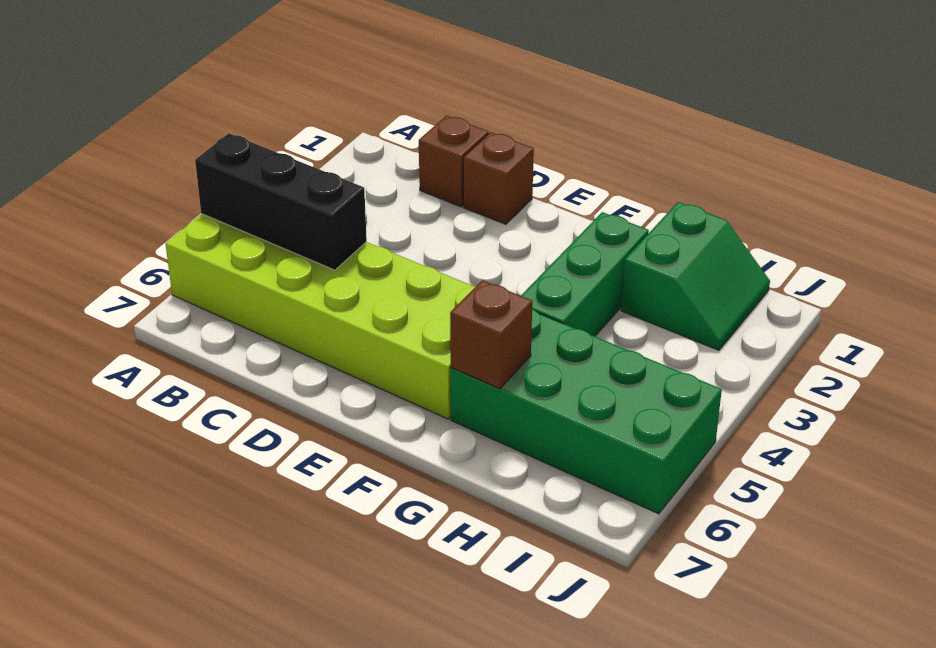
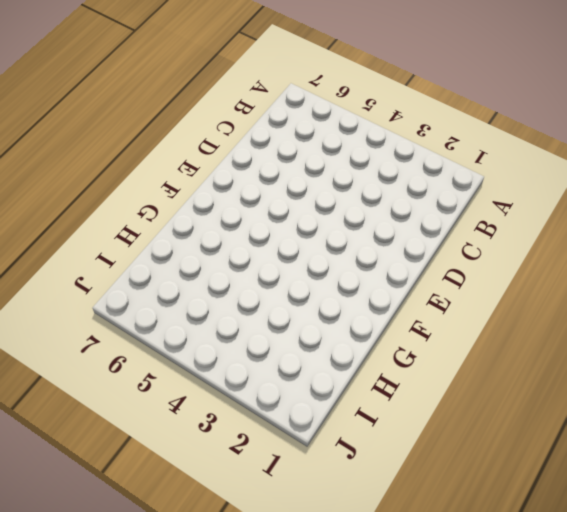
none -> lime brick A5:F6 level 1
none -> brown brick C1 level 1

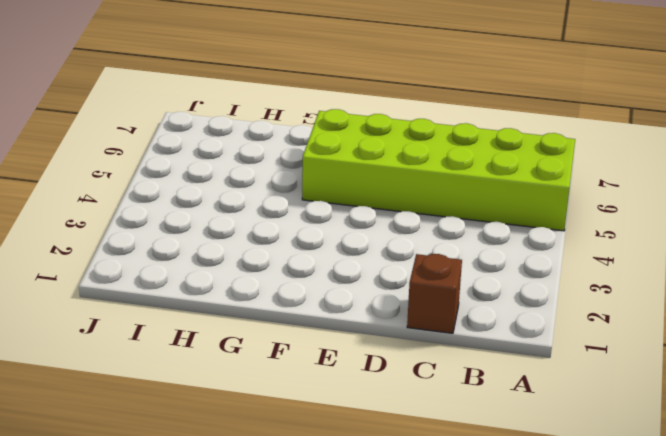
none -> brown brick D1 level 1
none -> green brick G2:G4 level 1

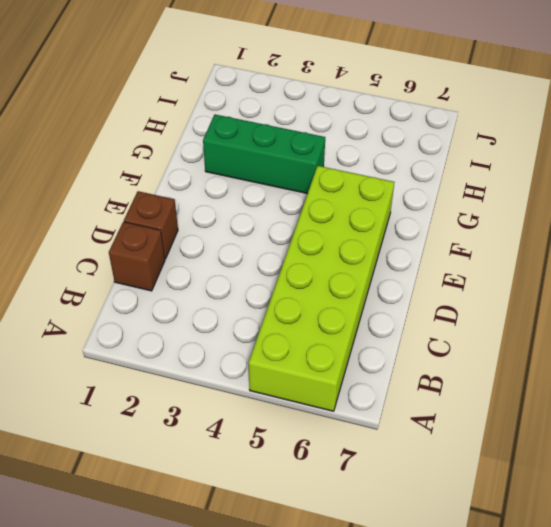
none -> green brick G5:J6 level 1
none -> green slope H1:I2 level 1 top H

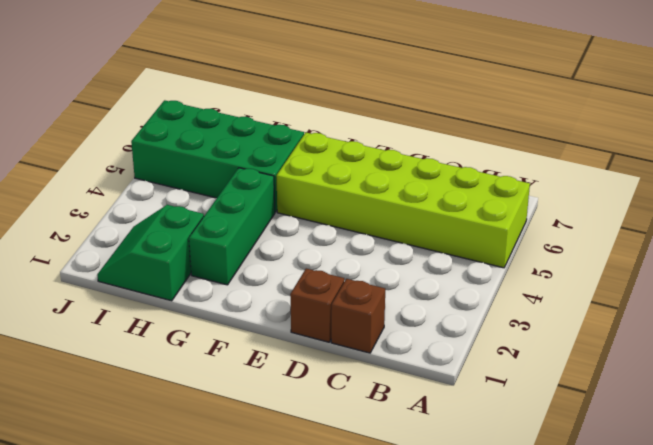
none -> black brick A5:C5 level 2
none -> brown brick G6 level 2

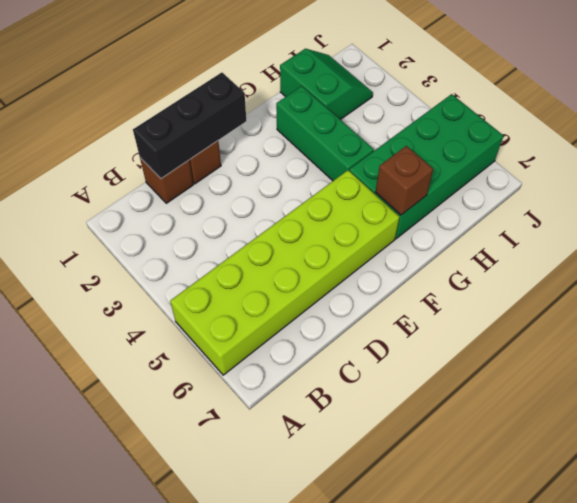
black brick C1:E1 level 2 -> black brick A5:C5 level 2

